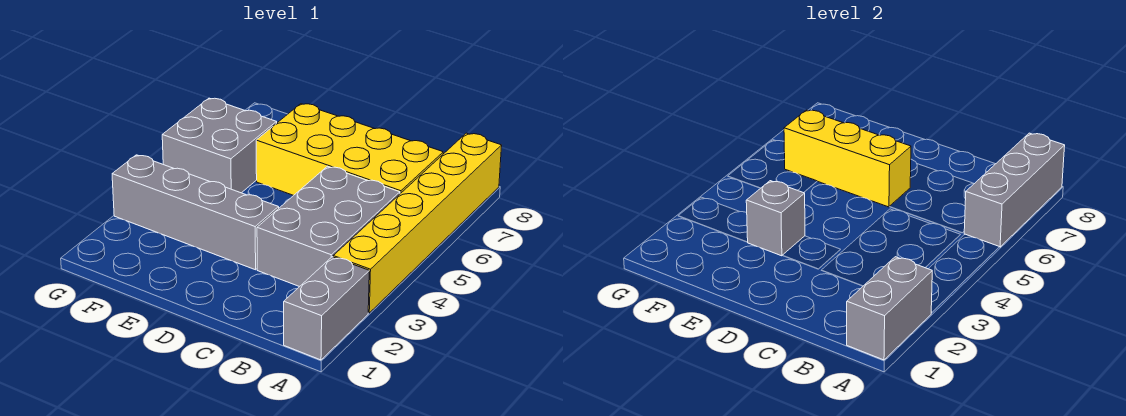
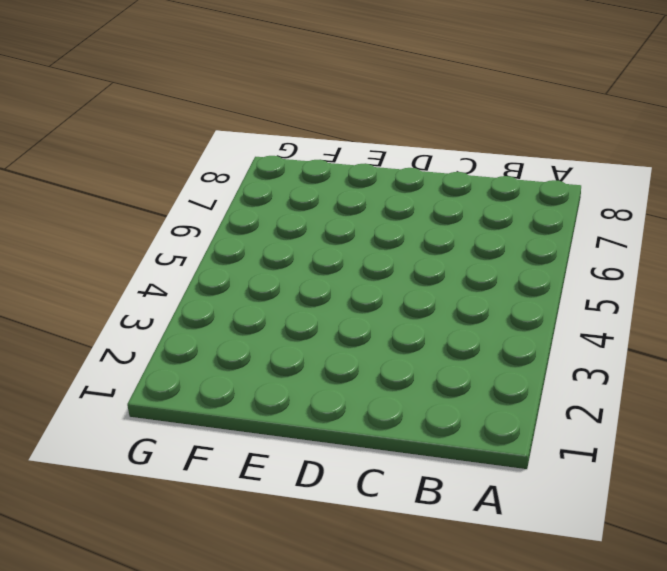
none -> grey brick A1:A2 level 1
none -> yellow brick A3:A8 level 1

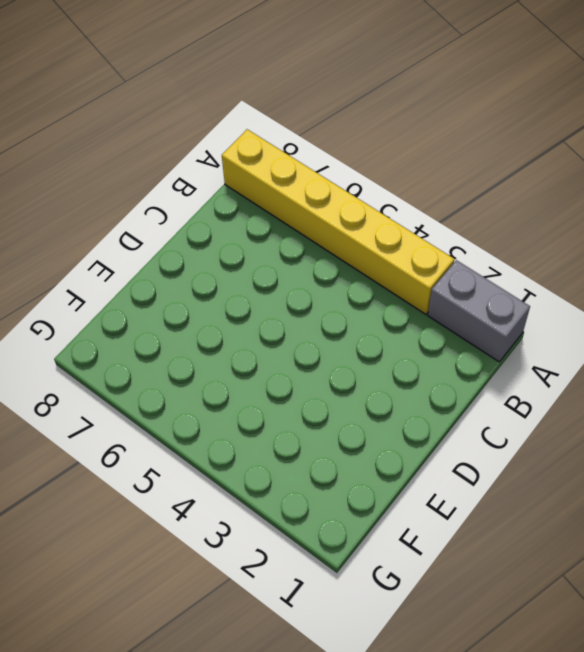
none -> grey brick B3:C5 level 1
none -> yellow brick B6:E7 level 1

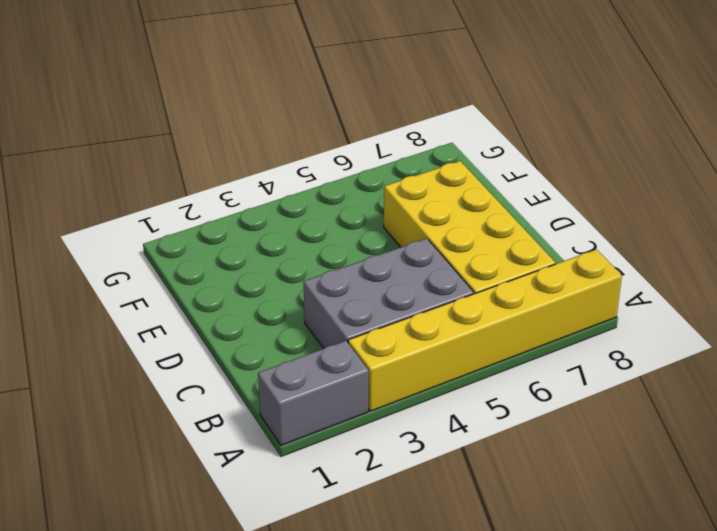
none -> grey brick D3:G3 level 1
none -> grey brick F5:G6 level 1

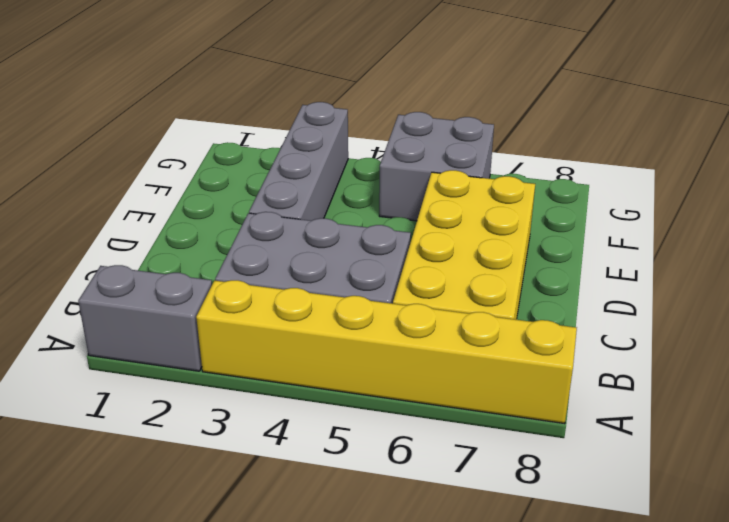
none -> grey brick A1:A2 level 2
none -> grey brick A6:A8 level 2

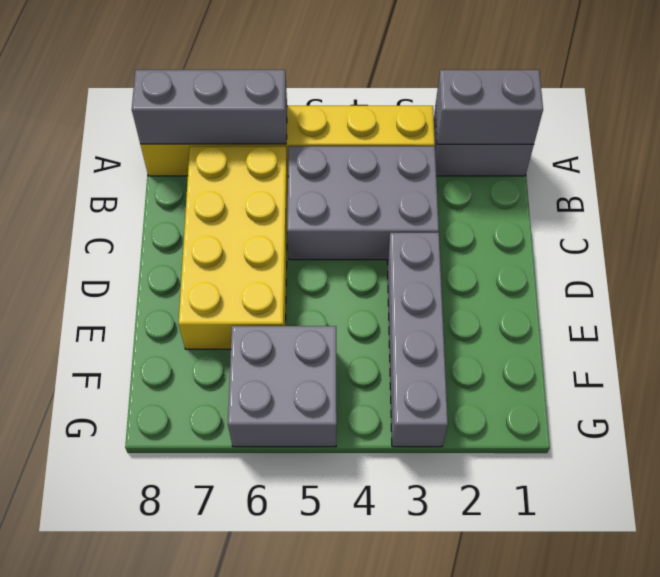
none -> yellow brick D6:F6 level 2
none -> grey brick E3 level 2

